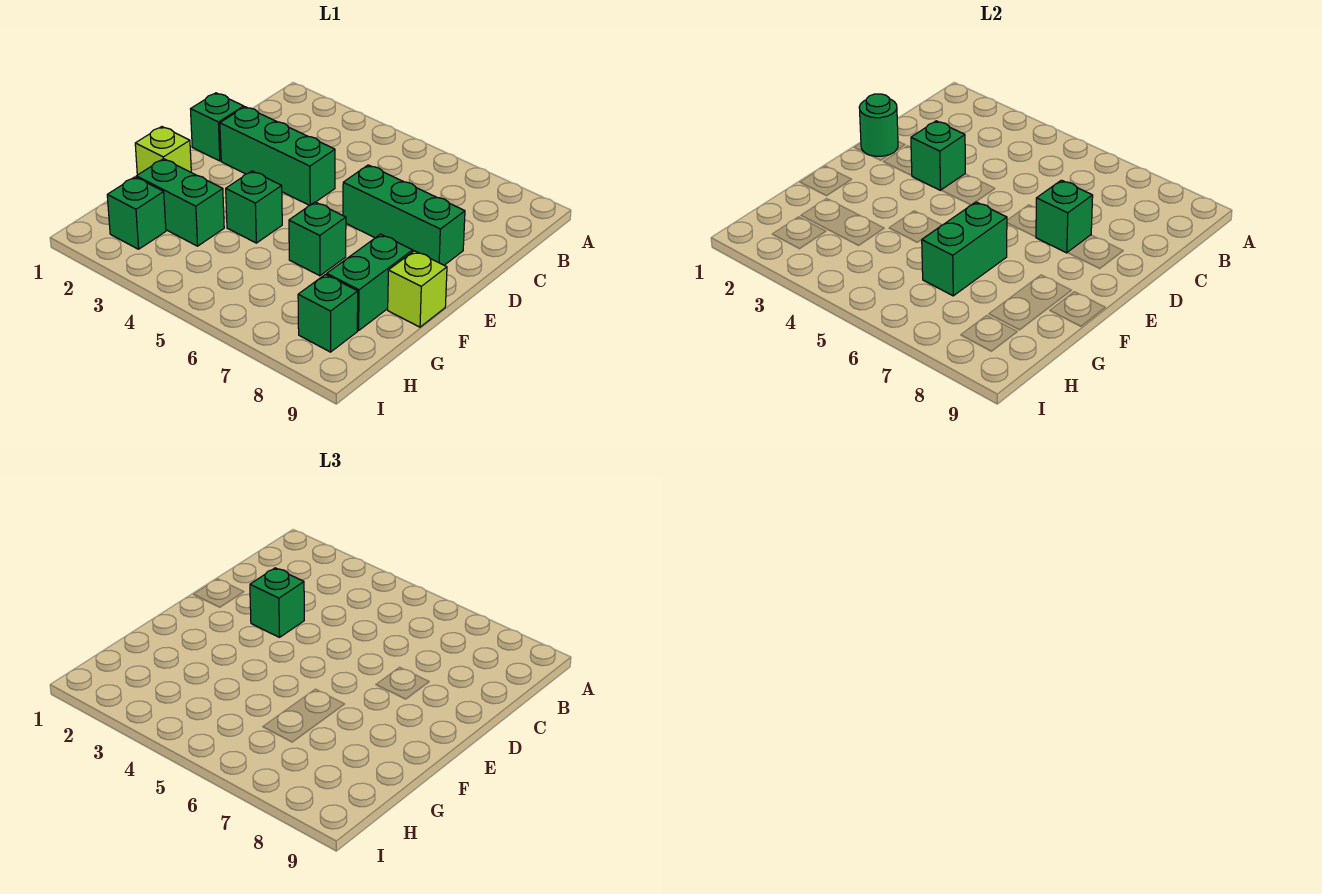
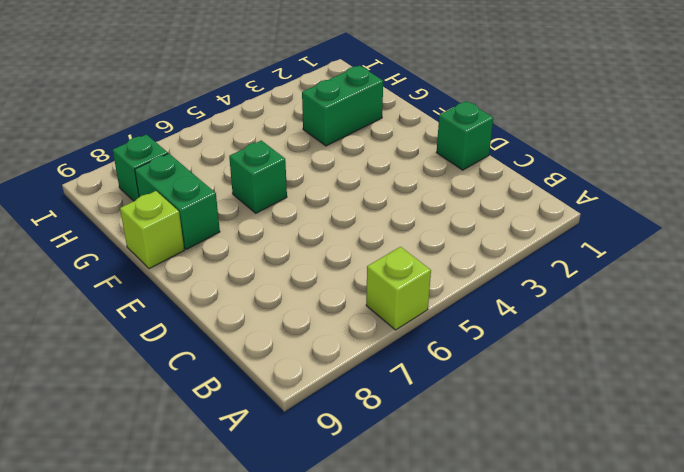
lime brick A6 level 1 -> lime brick F1 level 1
none -> green brick D2:D4 level 1
none -> green brick D6:D8 level 1
none -> green brick F4 level 1

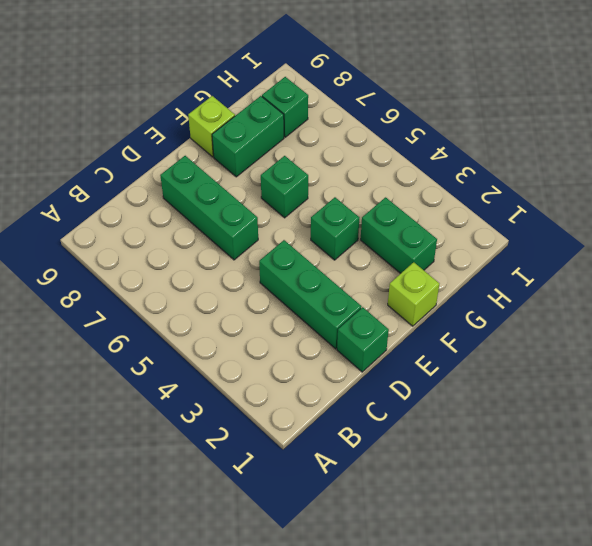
none -> green brick H2 level 1
none -> green round brick D1 level 2
none -> green brick D3 level 2

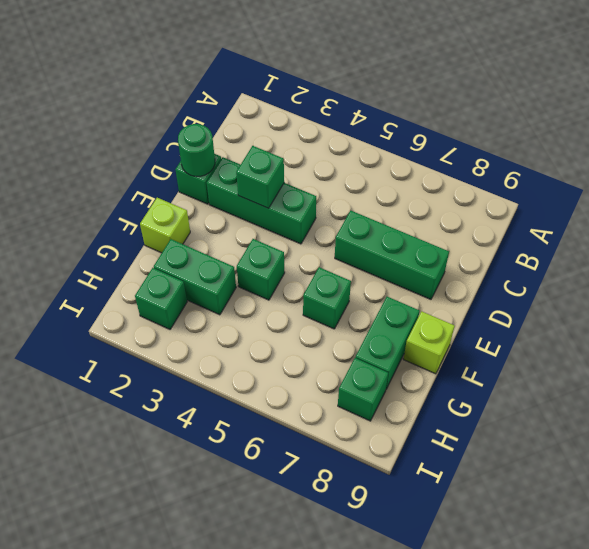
none -> green brick D7 level 2
none -> green brick F6:G6 level 2
none -> green brick D3 level 3

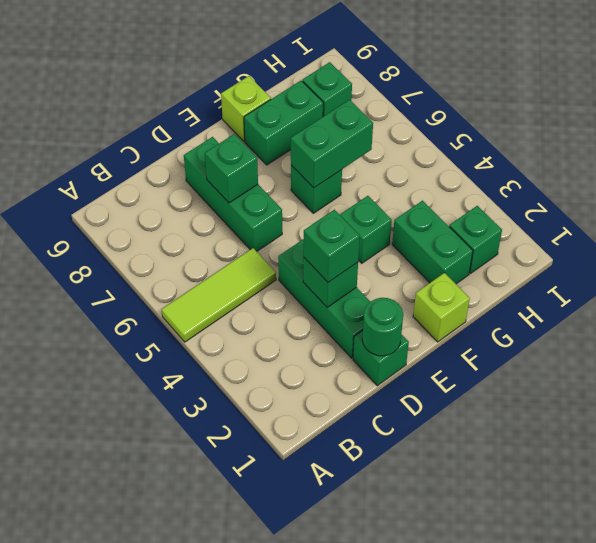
lime tile A5:C5 level 1 -> none

